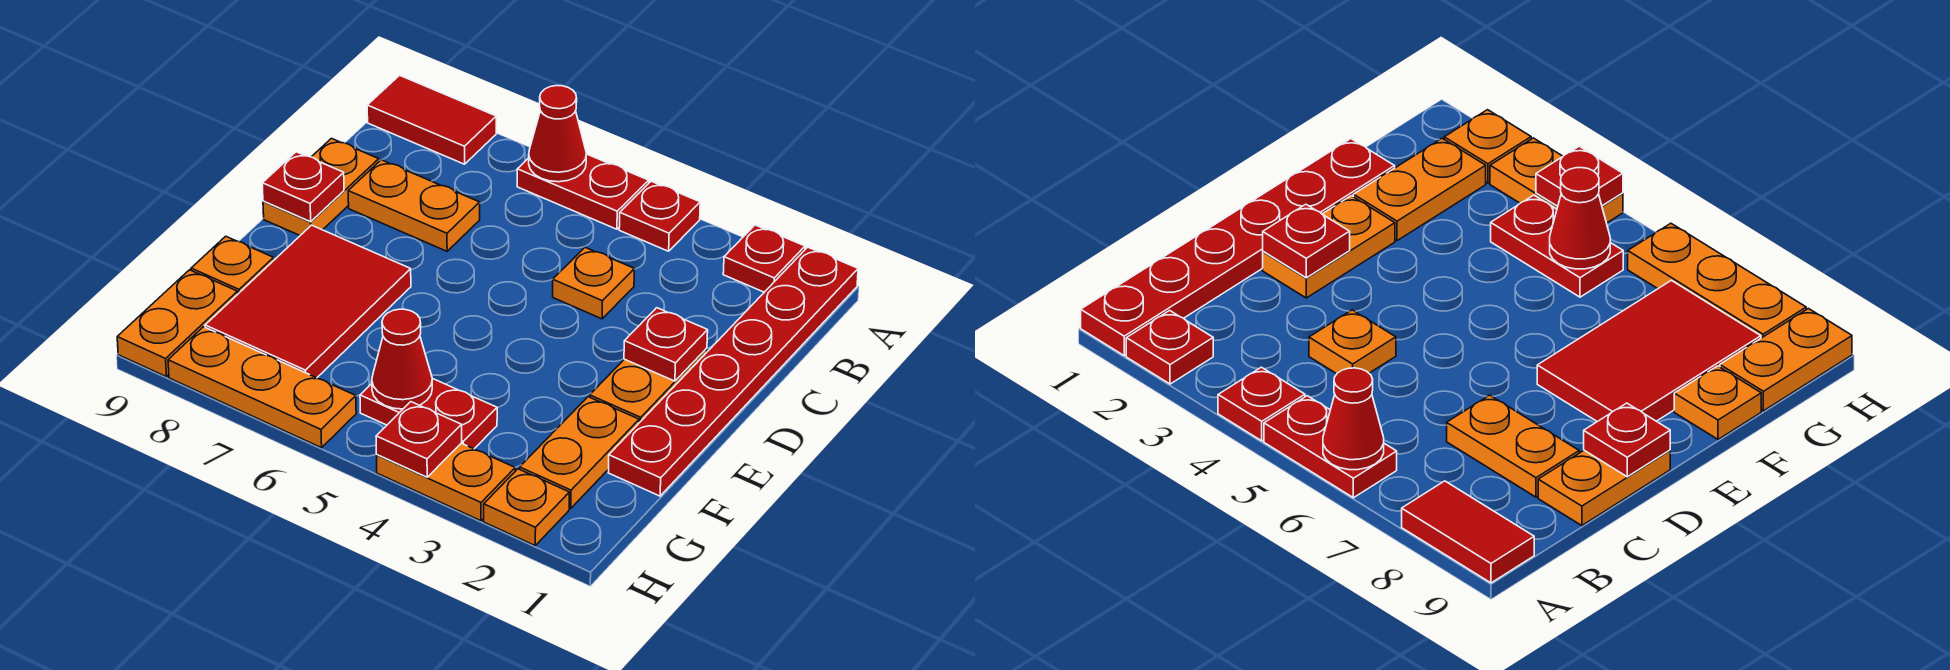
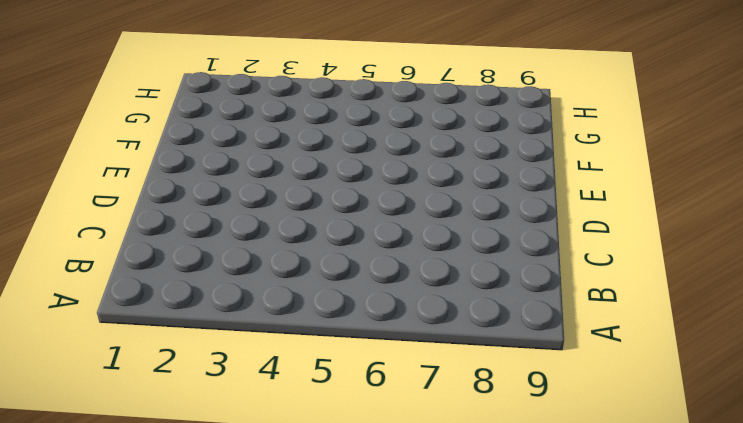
none -> red plate A1:F1 level 1
none -> red plate A2 level 1
none -> red plate A4 level 1

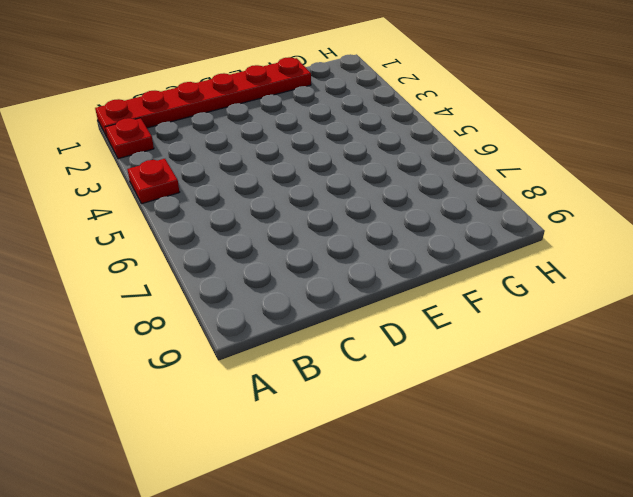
none -> red plate A5:A6 level 1
none -> red tile A8:A9 level 1
none -> orange plate C4 level 1

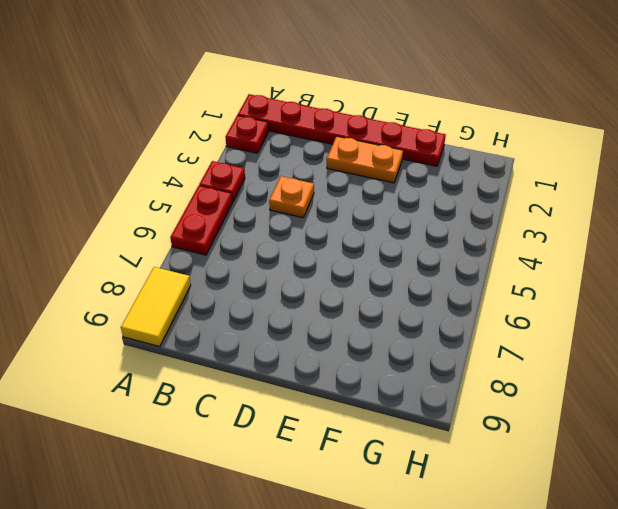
yellow tile A8:A9 level 1 -> red tile A8:A9 level 1
none -> orange plate C7:C8 level 1
none -> orange plate C9:D9 level 1
none -> red tile E7:G8 level 1

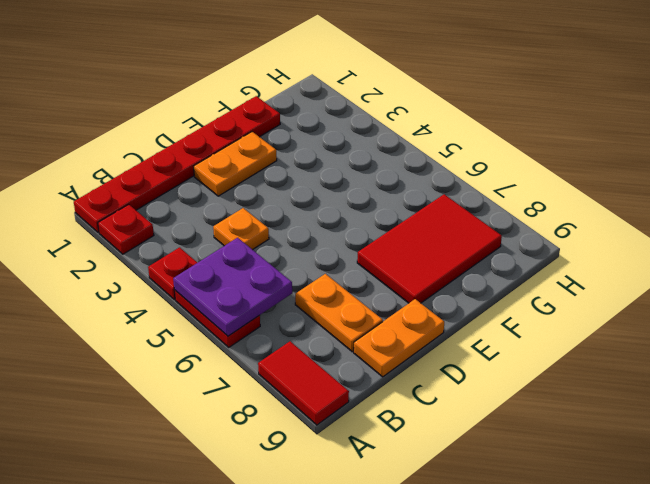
purple plate A5:B6 level 2 -> red cone A6 level 2
none -> orange plate F2:G2 level 1
none -> orange plate F9 level 1
none -> red plate G4:G5 level 1

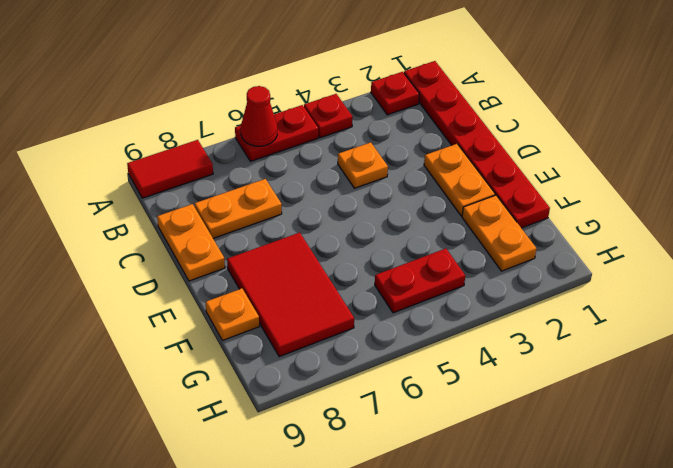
none -> orange plate G9:H9 level 1
none -> orange plate H2 level 1
none -> orange plate H3:H4 level 1

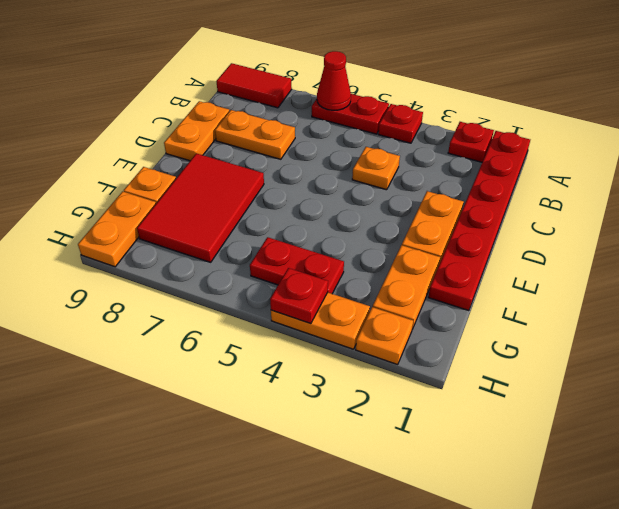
none -> orange plate H6:H8 level 1
none -> red plate D2 level 2
none -> red plate D9 level 2

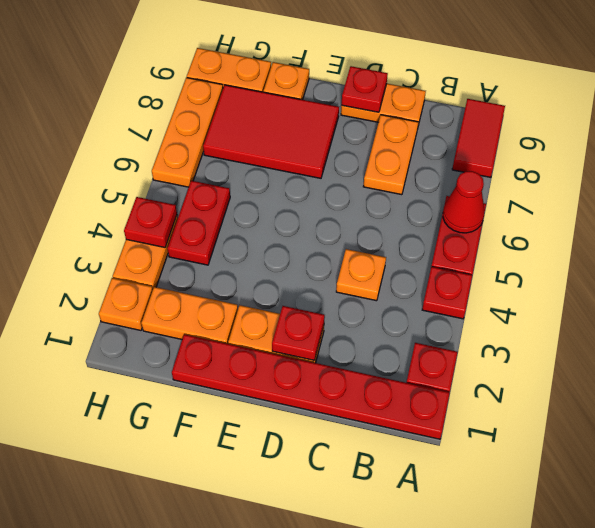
none -> red cone G5 level 2

